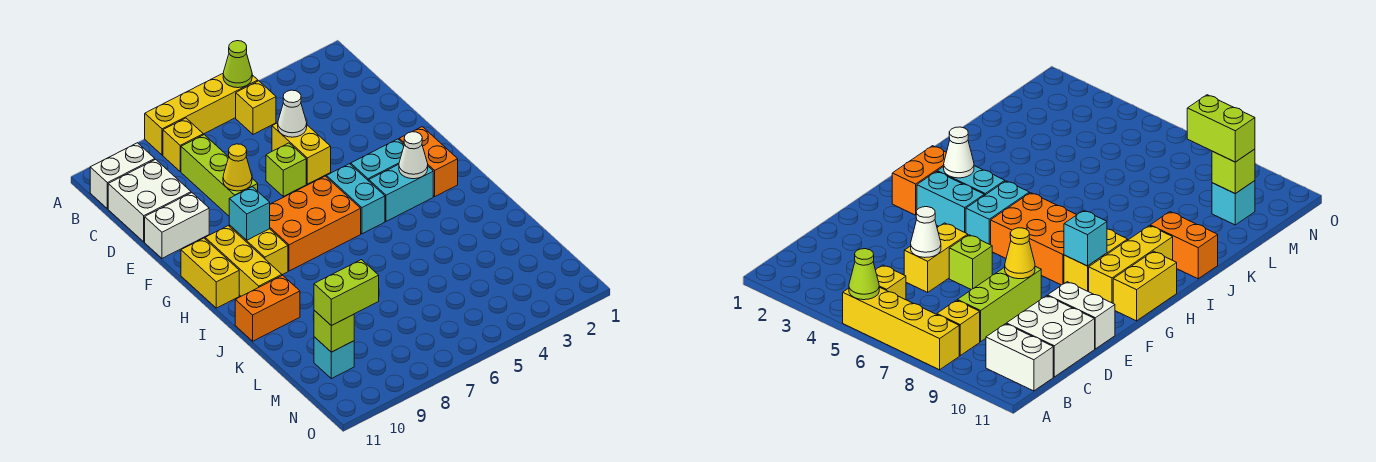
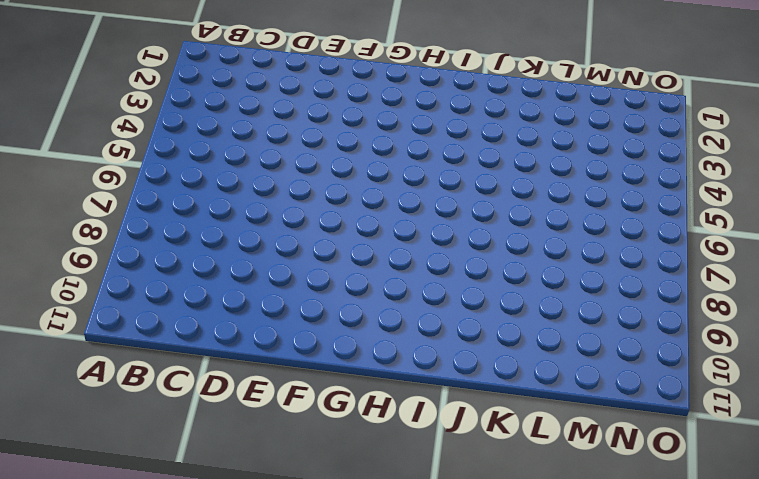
none -> yellow brick A5:A8 level 1
none -> yellow brick B5 level 1
none -> yellow brick B8 level 1

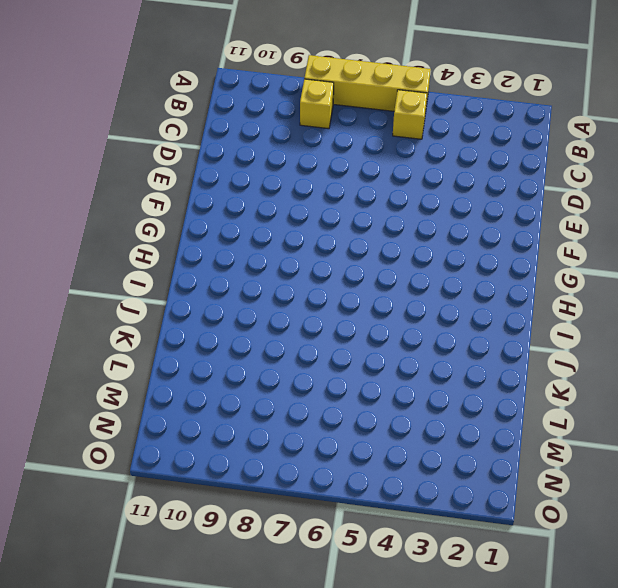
none -> white brick B10:B11 level 1
none -> lime brick C8:E8 level 1
none -> white brick C10:D11 level 1

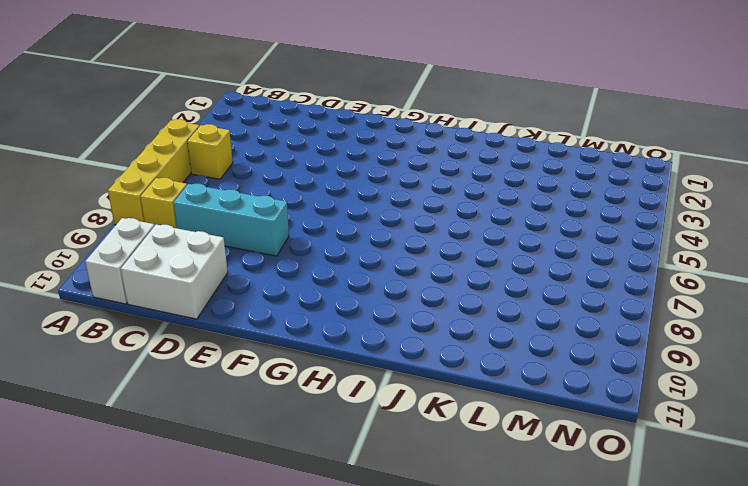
cyan brick C8:E8 level 1 -> lime brick C8:E8 level 1
none -> yellow brick D5:E5 level 1
none -> lime brick E6 level 1
none -> white brick E10:E11 level 1

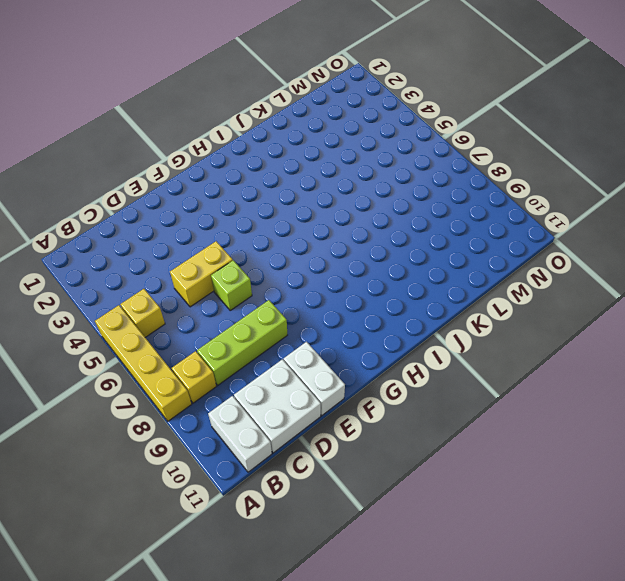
none -> orange brick G2:H2 level 1
none -> cyan brick G3:G4 level 1
none -> cyan brick G5:H5 level 1

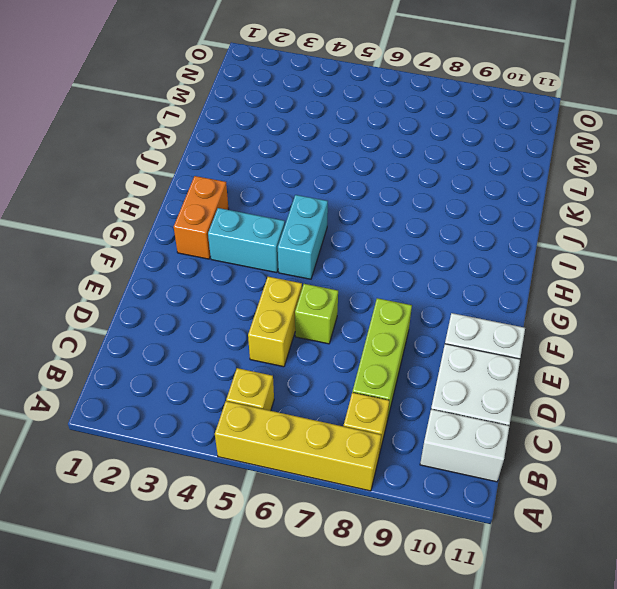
none -> orange brick G6:H8 level 1
none -> yellow brick G9:H9 level 1
none -> yellow brick G10:I10 level 1

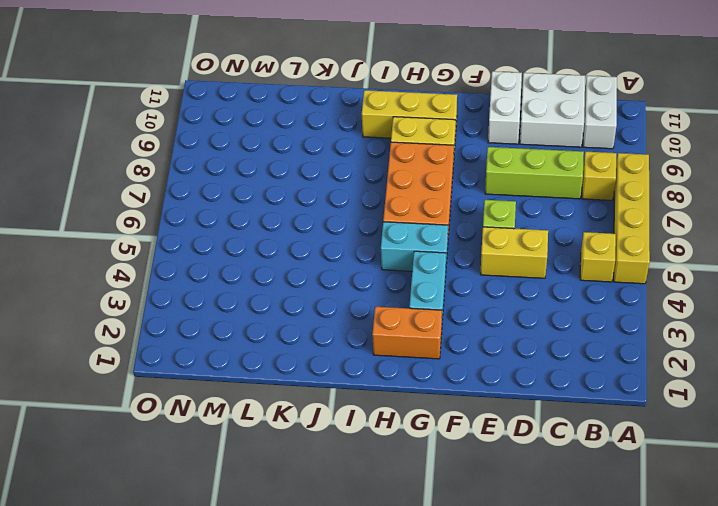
none -> yellow brick G11:H11 level 1
none -> cyan brick H3:H4 level 1
none -> orange brick J10:J11 level 1

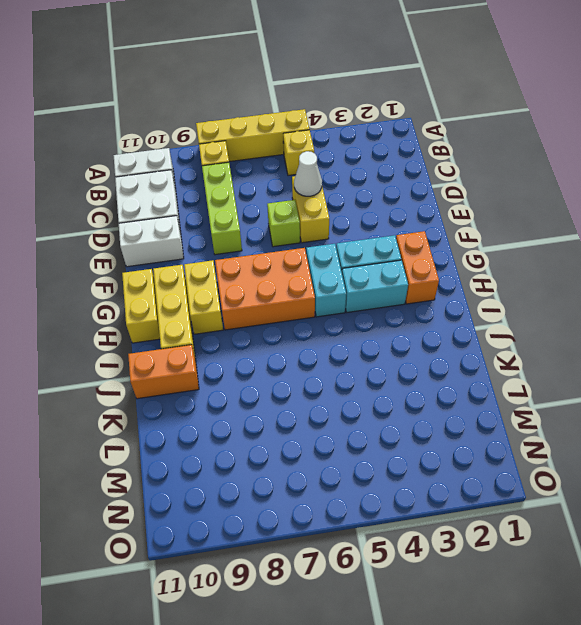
none -> cyan brick M10 level 1
none -> lime cone A5 level 2
none -> yellow cone E8 level 2

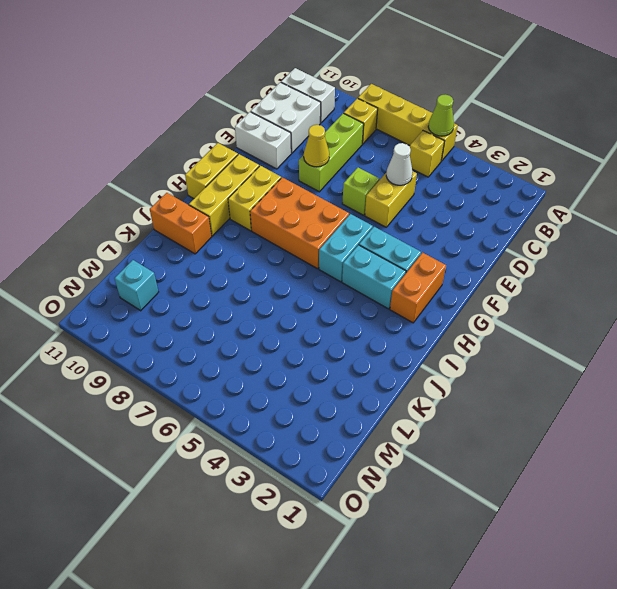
none -> cyan brick G9 level 2
none -> white cone H3 level 2
none -> lime brick M10 level 2

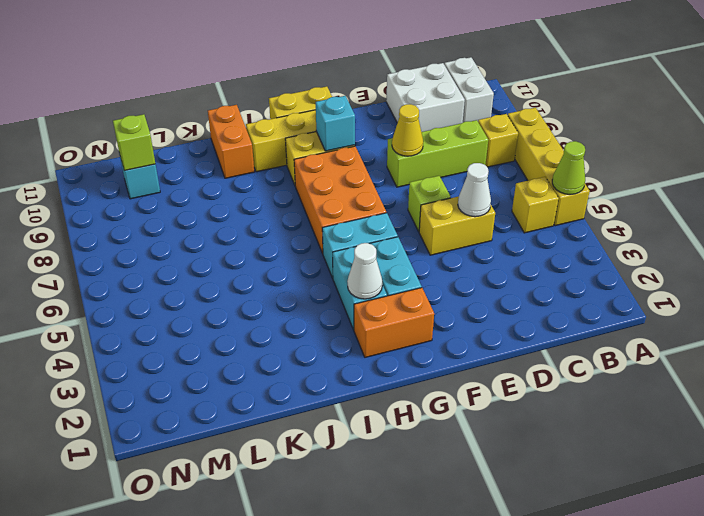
none -> white brick E10:E11 level 1
none -> lime brick M9:M10 level 3

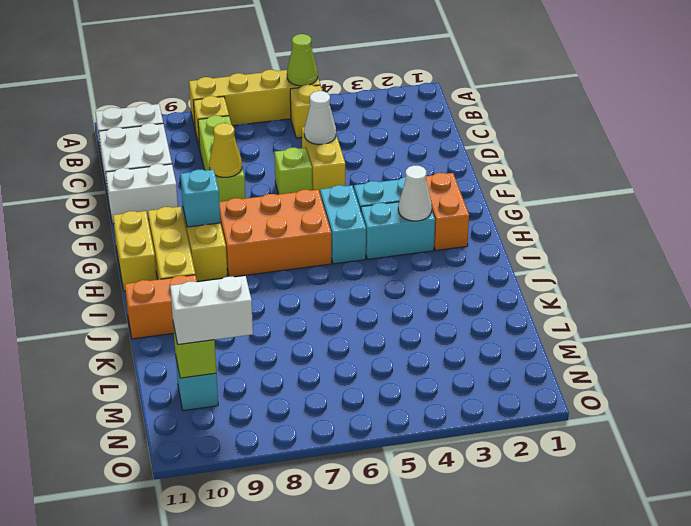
white brick M9:M10 level 3 -> lime brick M9:M10 level 3

